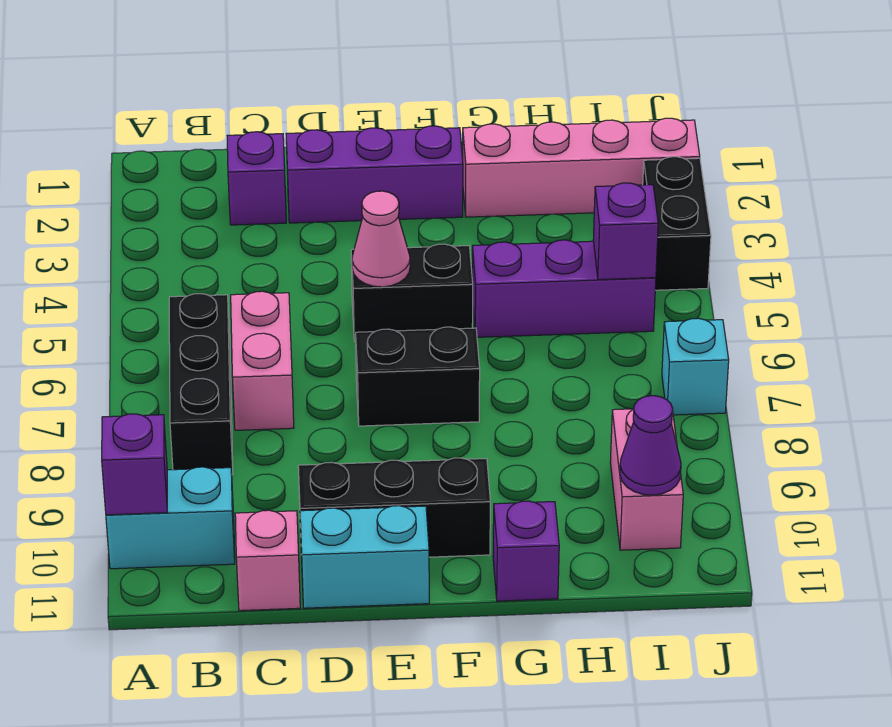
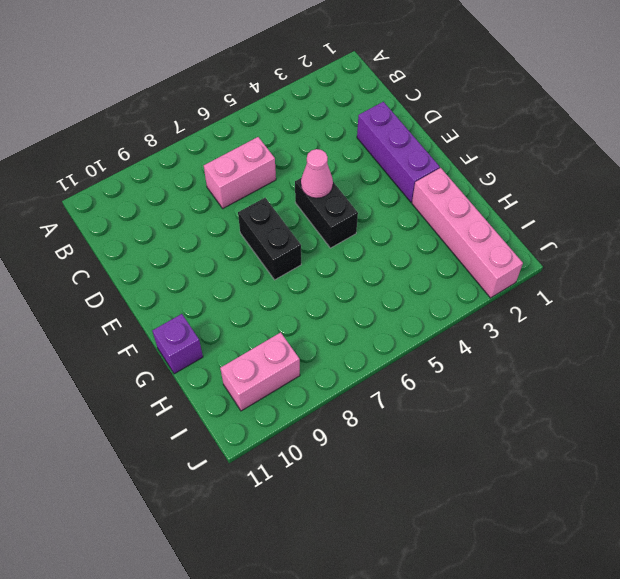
none -> cyan brick A10:B10 level 1
none -> black brick B6:B8 level 1
none -> purple brick C2 level 1

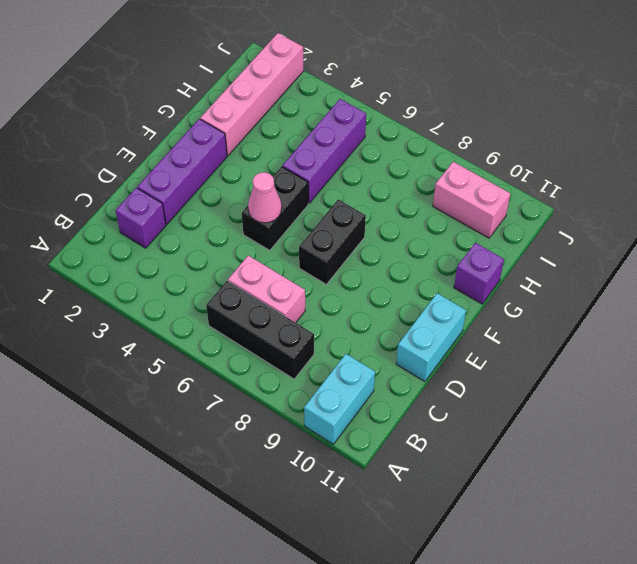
none -> pink brick C11 level 1
none -> black brick D10:F10 level 1
none -> black brick J3:J4 level 1

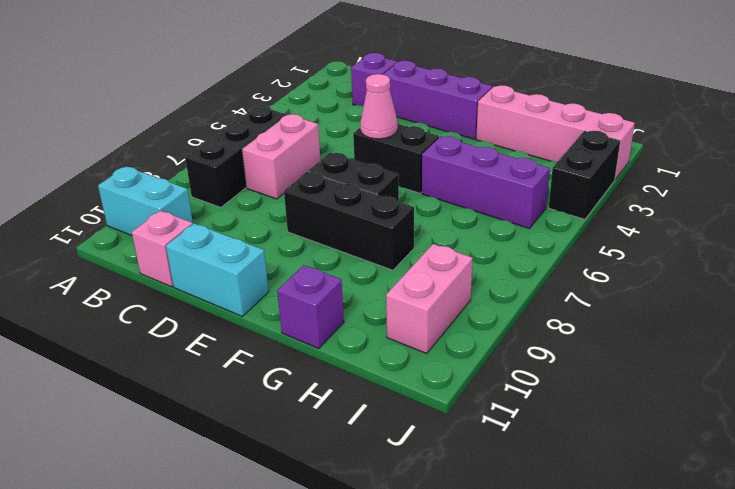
black brick E8:G8 level 1 -> black brick D10:F10 level 1
none -> cyan brick J7 level 1
none -> purple brick A10 level 2
none -> purple brick I5 level 2

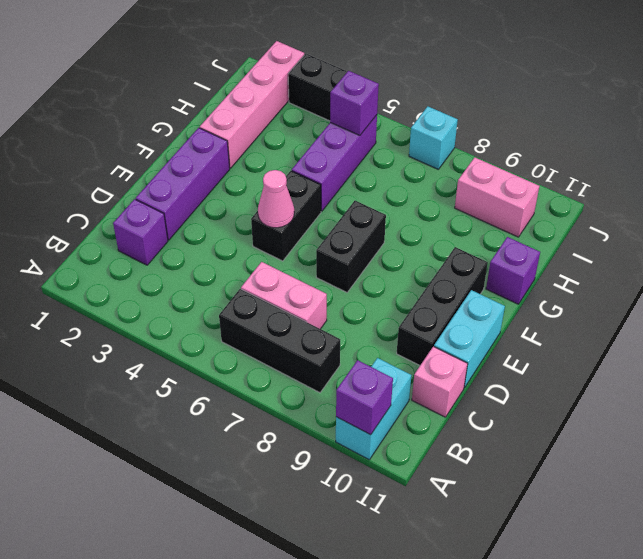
none -> purple cone I10 level 2

